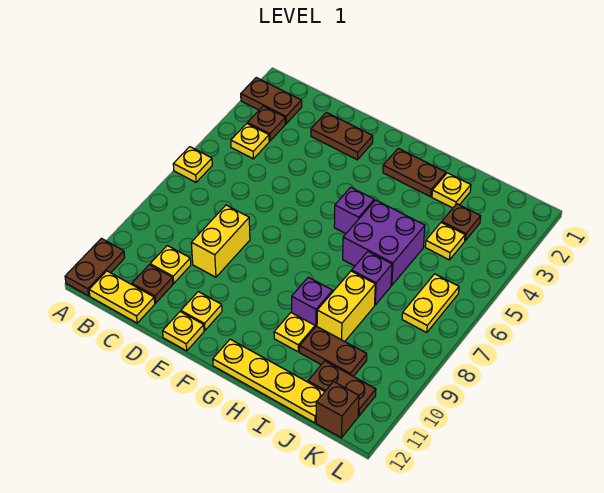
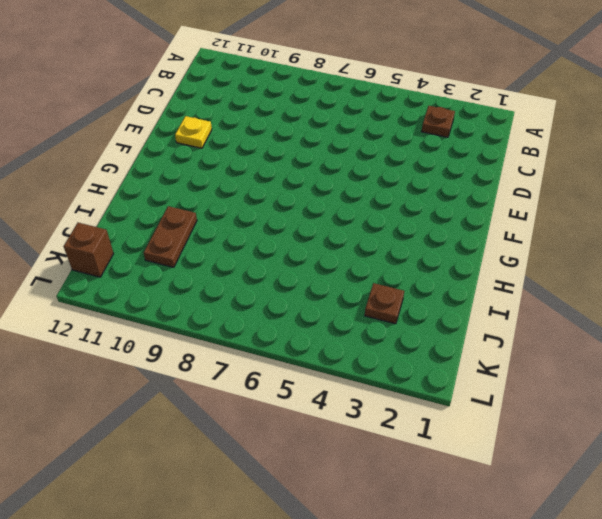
none -> brown plate A2:B2 level 1
none -> yellow plate A6 level 1
none -> brown plate A11:A12 level 1

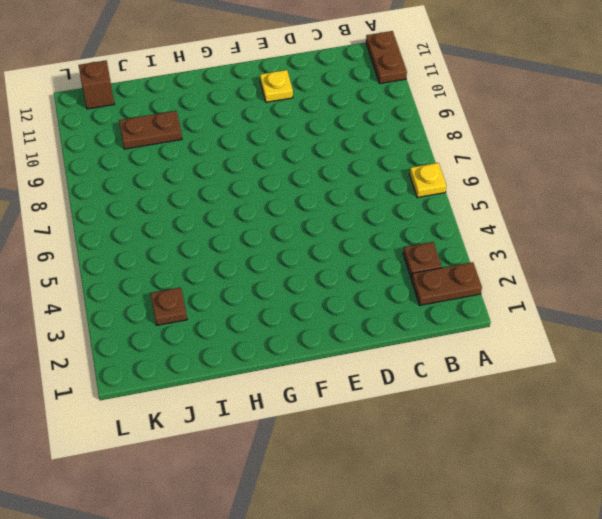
none -> yellow plate B4 level 1
none -> yellow plate B12:C12 level 1
none -> yellow plate C10 level 1

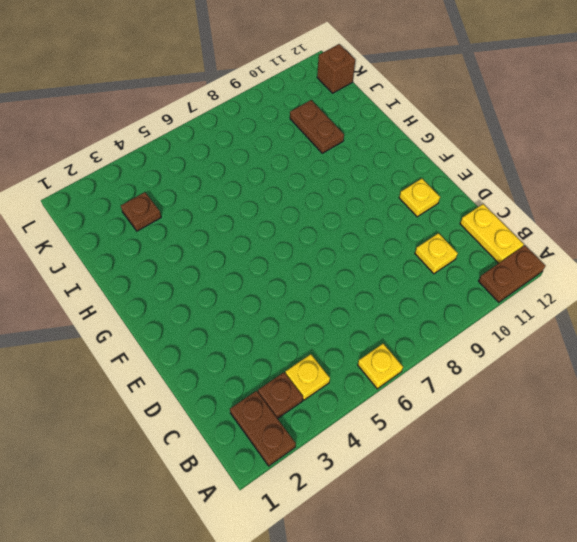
none -> brown plate C11 level 1
none -> brown plate D2:E2 level 1
none -> yellow brick D8:D9 level 1

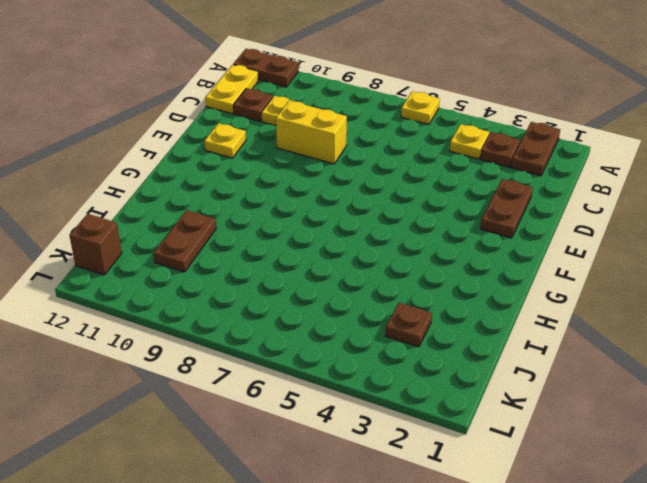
none -> yellow plate E12 level 1
none -> brown plate G2:H2 level 1
none -> purple brick G5 level 1

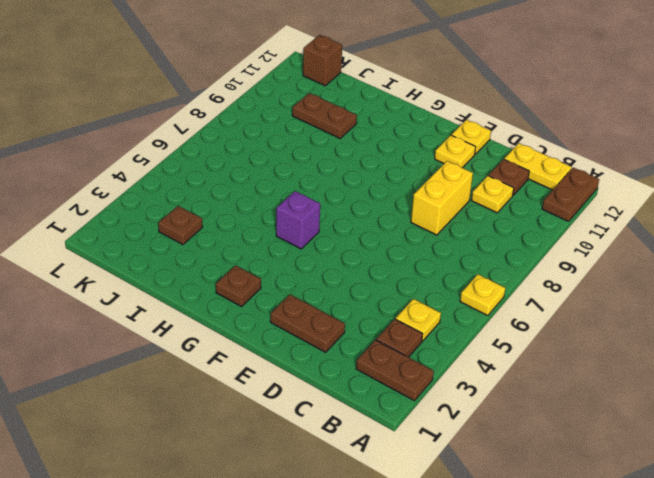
brown plate G2 level 1 -> brown plate G2:H2 level 1
none -> yellow plate G12:J12 level 1
none -> purple brick H5:I6 level 1
none -> purple brick H9 level 1

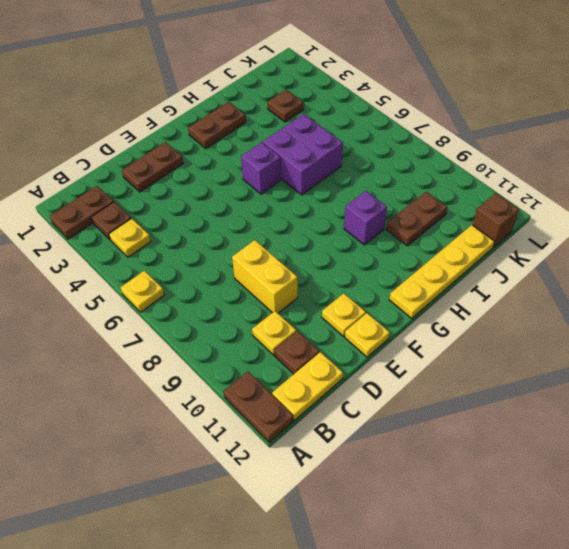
none -> yellow plate H10 level 1
none -> yellow plate I2 level 1
none -> purple brick I7 level 1

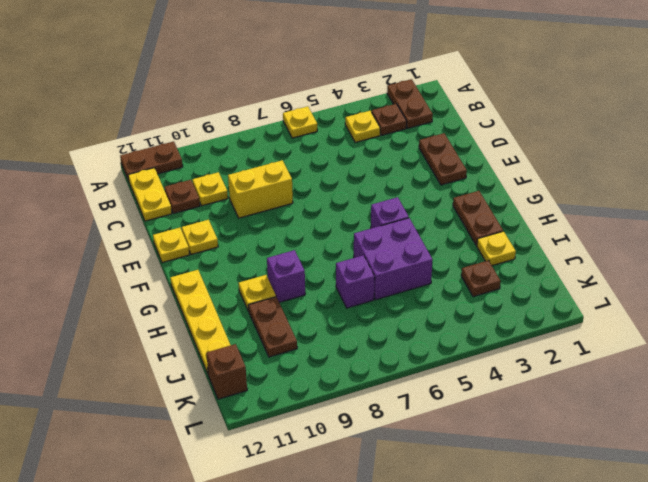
none -> yellow brick I8:I9 level 1
none -> yellow plate J4 level 1
none -> brown plate J11:K11 level 1

